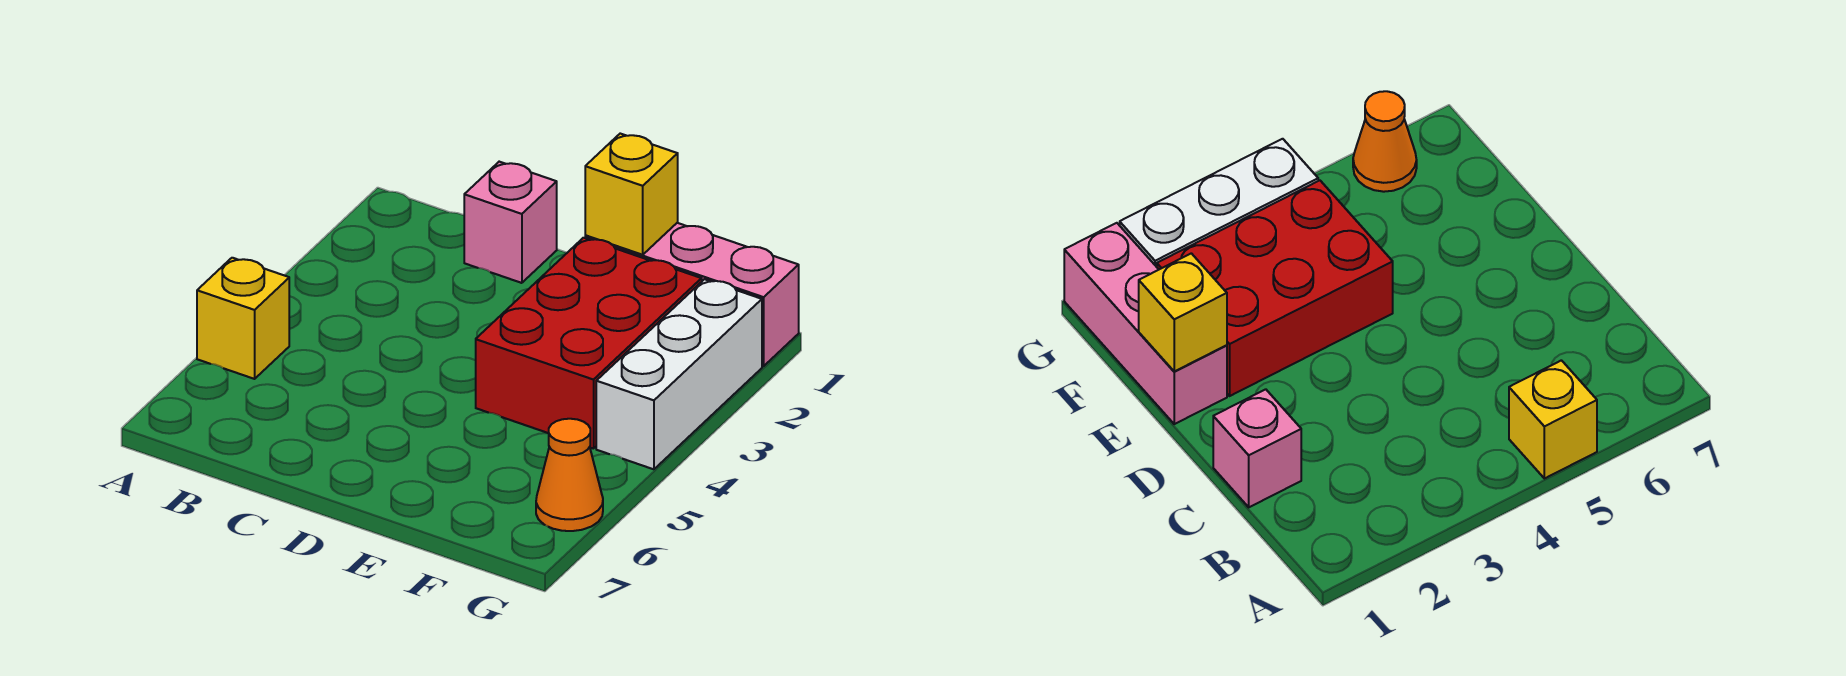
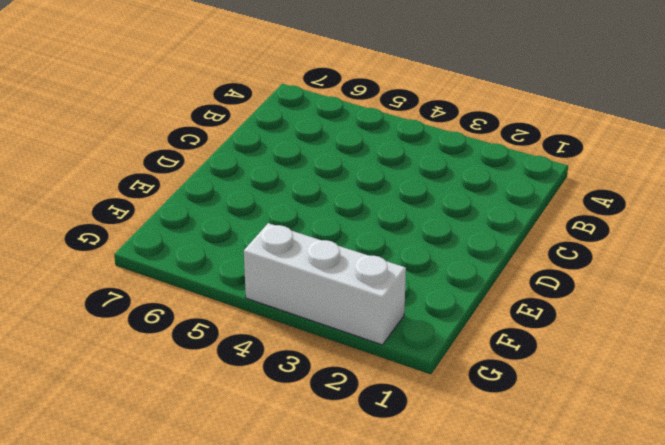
none -> yellow brick A5 level 1
none -> pink brick C1 level 1

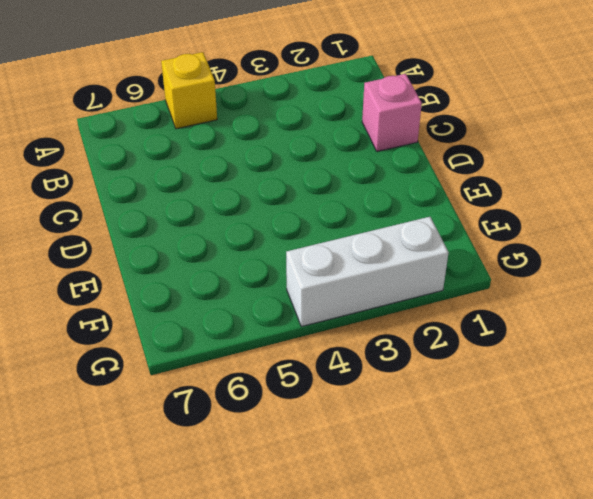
none -> pink brick E1:G1 level 1
none -> red brick E2:F4 level 1

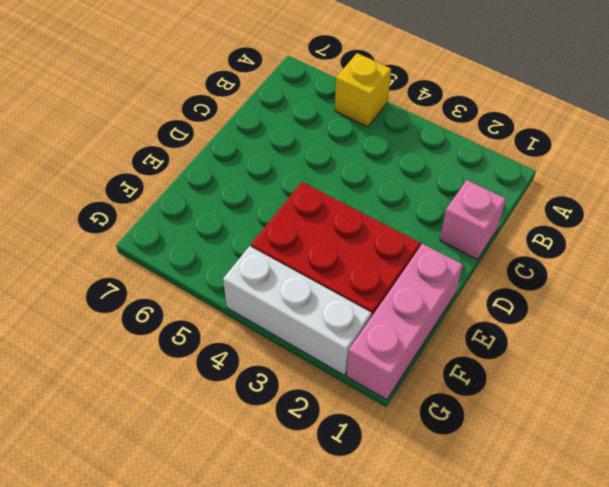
none -> orange cone G6 level 1
none -> yellow brick E1 level 2

